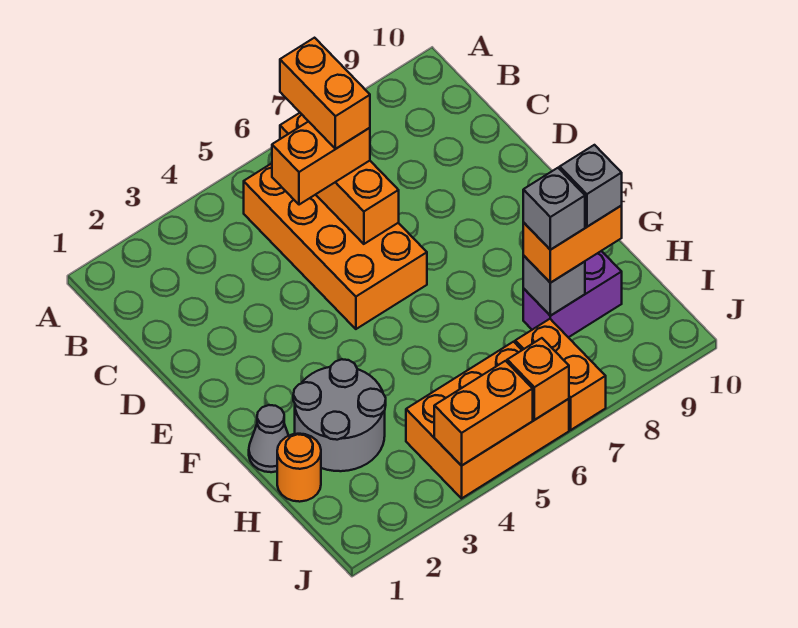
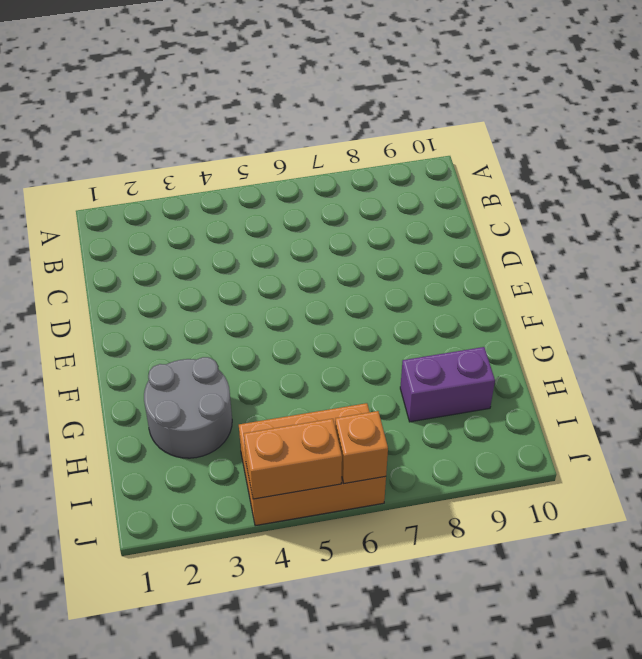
none -> orange brick B5:E6 level 1
none -> grey cone G1 level 1
none -> orange round brick H1 level 1

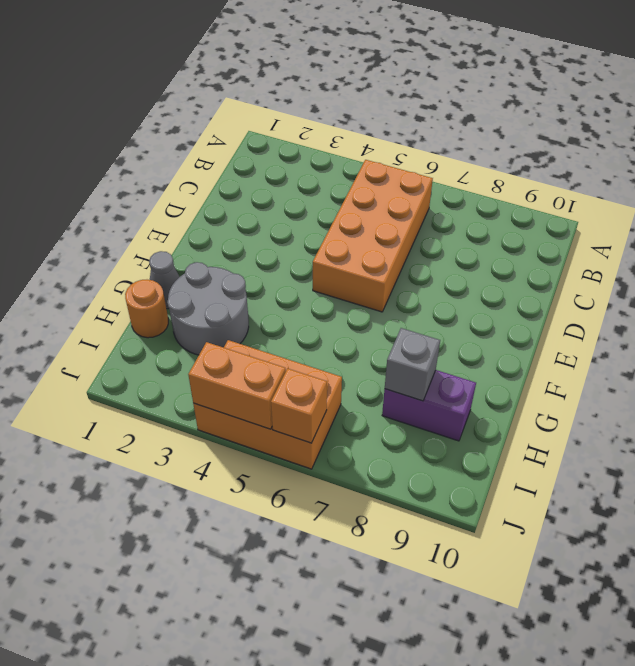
none -> orange brick I7:J7 level 1
none -> orange brick B6:D6 level 2
none -> orange brick C5:C6 level 3

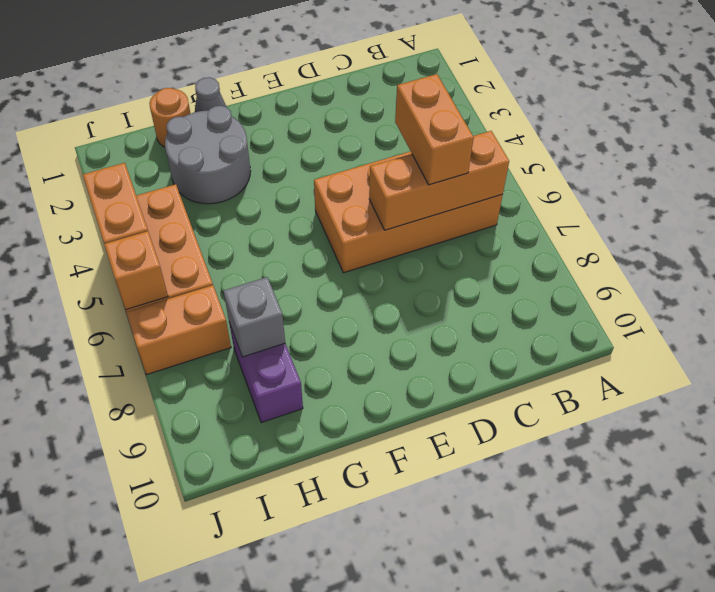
none -> orange brick H8:H9 level 3
none -> orange brick B6:C6 level 4
none -> grey brick H8 level 4

